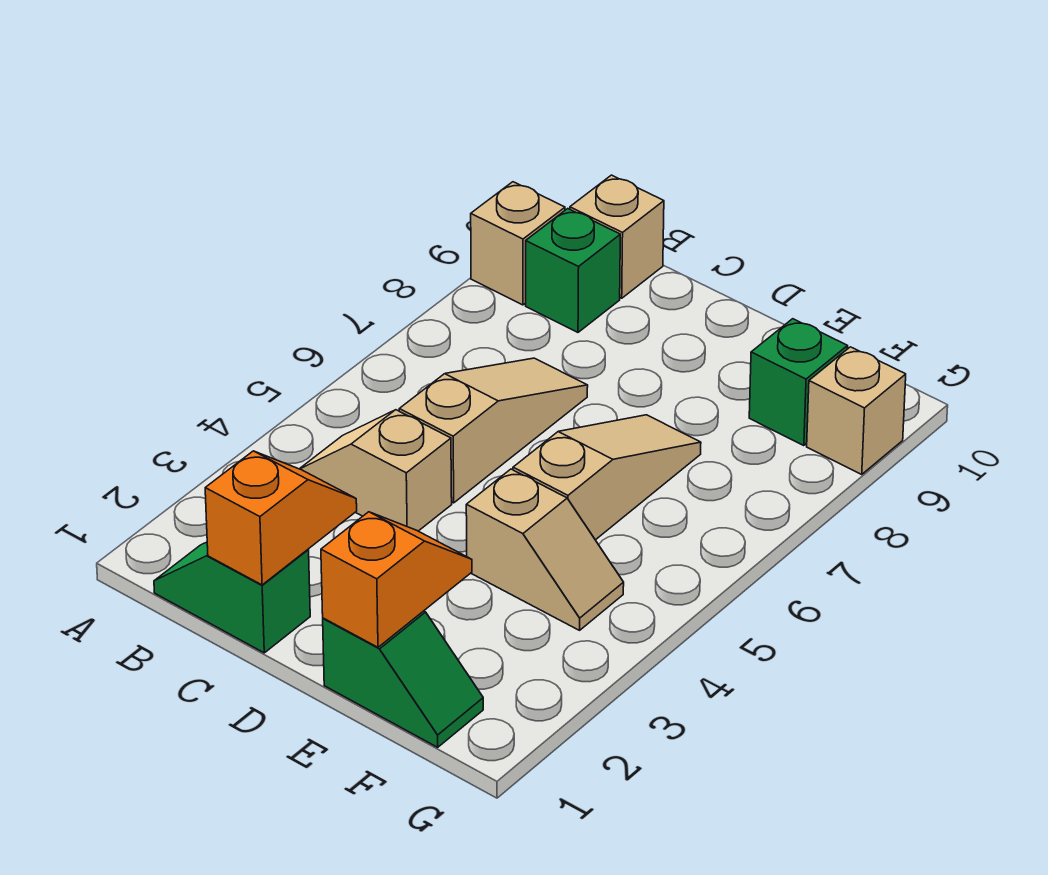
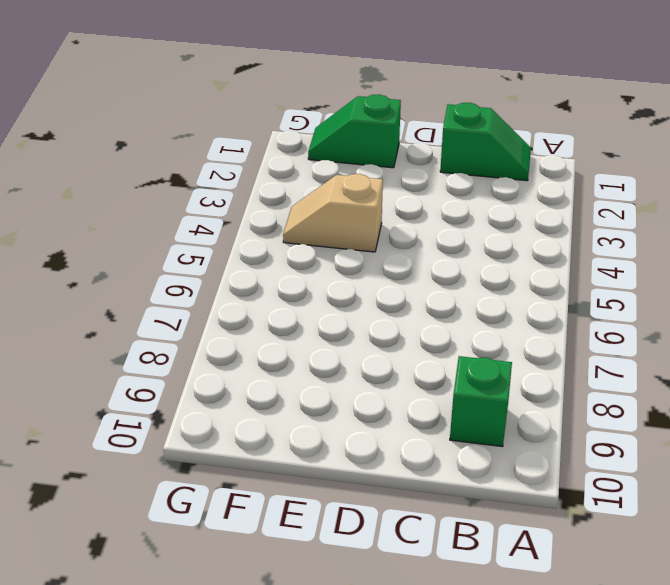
none -> tan brick A9 level 1
none -> tan slope B4:C4 level 1 top C
none -> tan brick B10 level 1

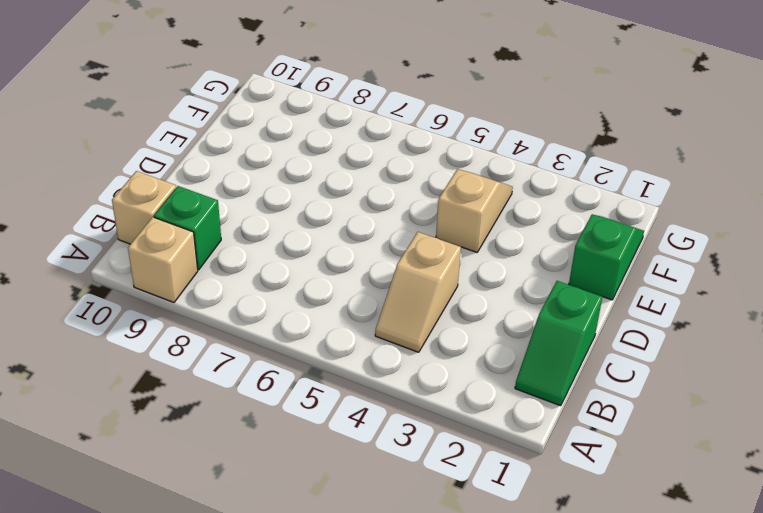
none -> tan slope C5:C7 level 1 top 5
none -> tan slope E5:E7 level 1 top 5
none -> green brick F9 level 1

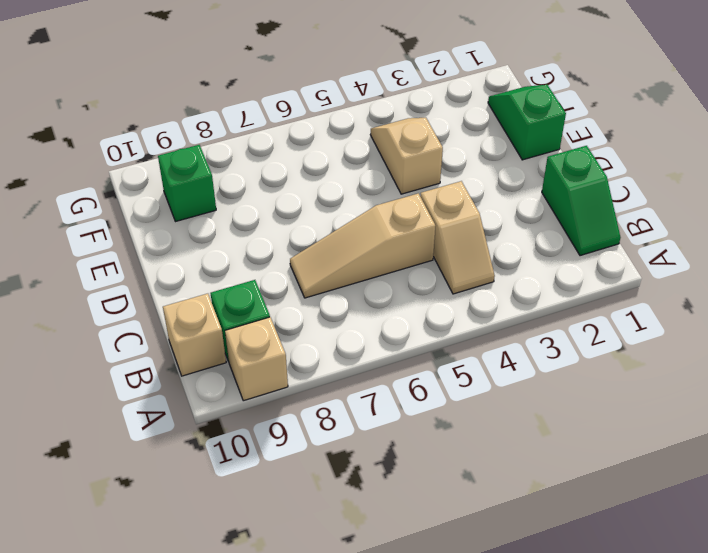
none -> tan slope E5:E7 level 1 top 5
none -> tan brick G9 level 1
none -> orange slope C1:C2 level 2 top 1

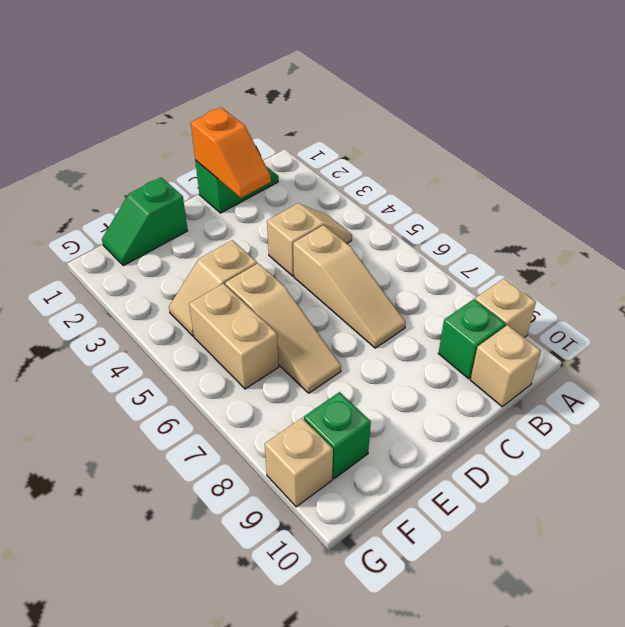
tan brick F5:F6 level 1 -> none
none -> orange slope E1:E2 level 2 top 1

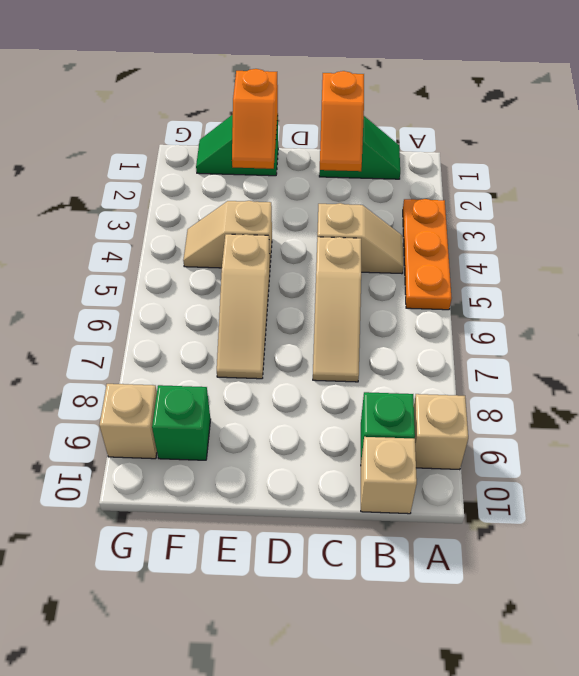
orange plate A3:A5 level 1 -> none

